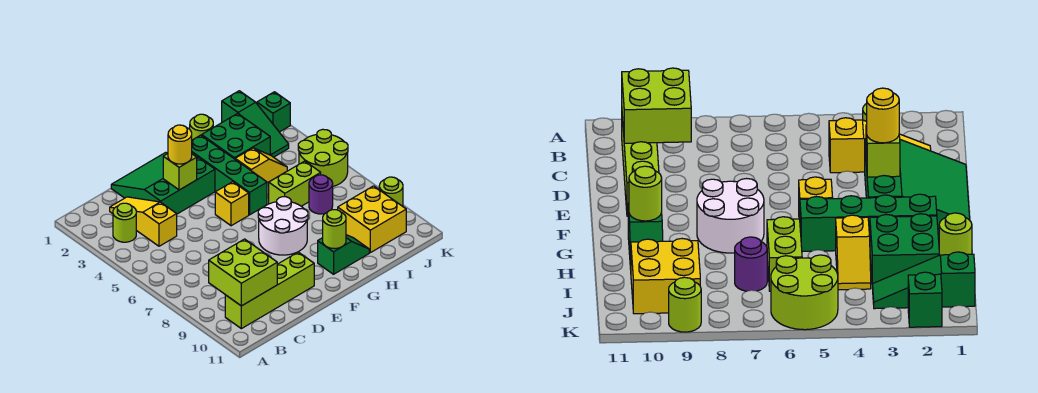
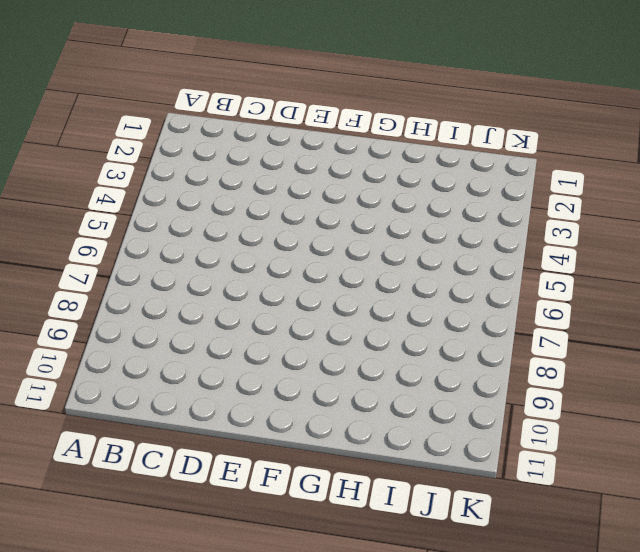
none -> lime round brick B3 level 1
none -> lime brick B10:E10 level 1
none -> yellow slope C2:C4 level 1 top 4

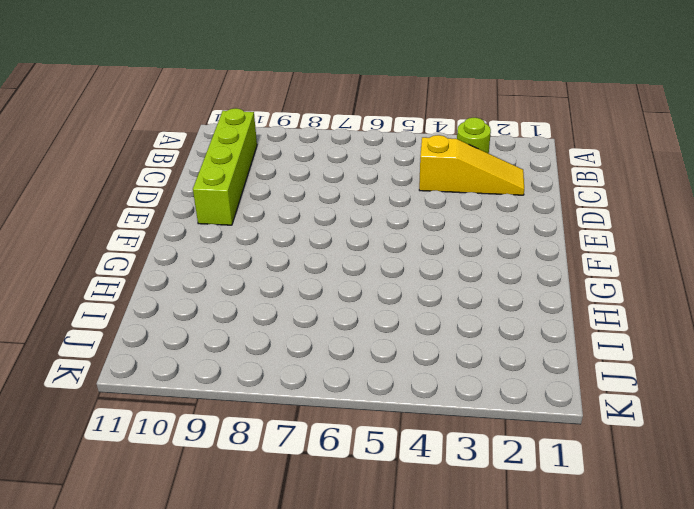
none -> green slope D1:F3 level 1 top 3
none -> yellow brick F5 level 1
none -> white round brick F7:G8 level 1

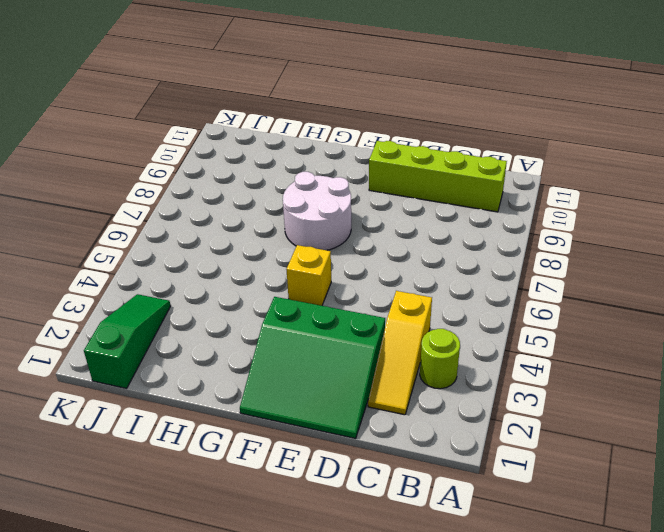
none -> green brick G2:G5 level 1
none -> green slope G10:H10 level 1 top G
none -> lime round brick H1 level 1

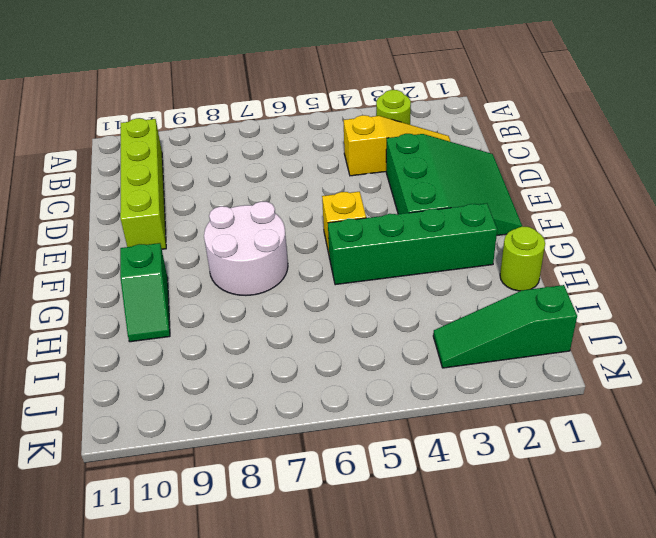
none -> green brick H2:I3 level 1
none -> yellow slope H4:I4 level 1 top H
none -> lime brick H6:I6 level 1

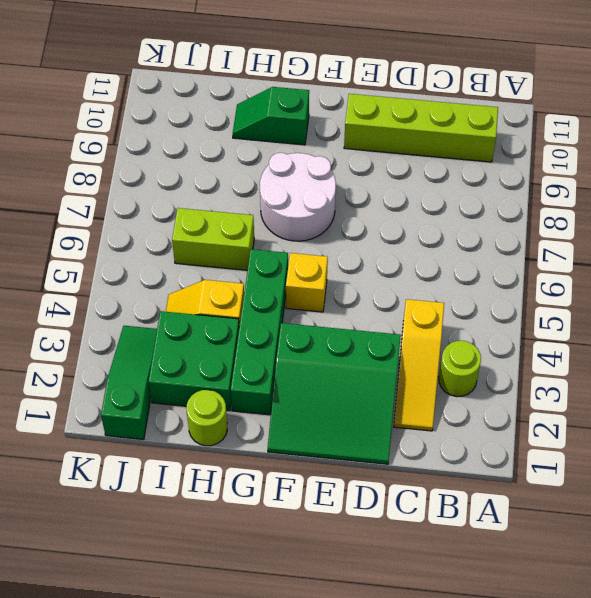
none -> purple round brick I7 level 1
none -> yellow brick I9:J10 level 1
none -> lime round brick J5:K6 level 1

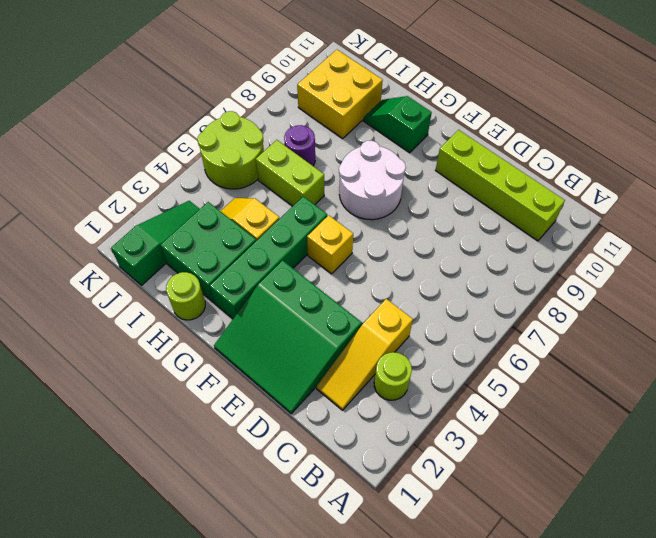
none -> green brick K2 level 1
none -> lime round brick K9 level 1
none -> lime brick B9:C10 level 2

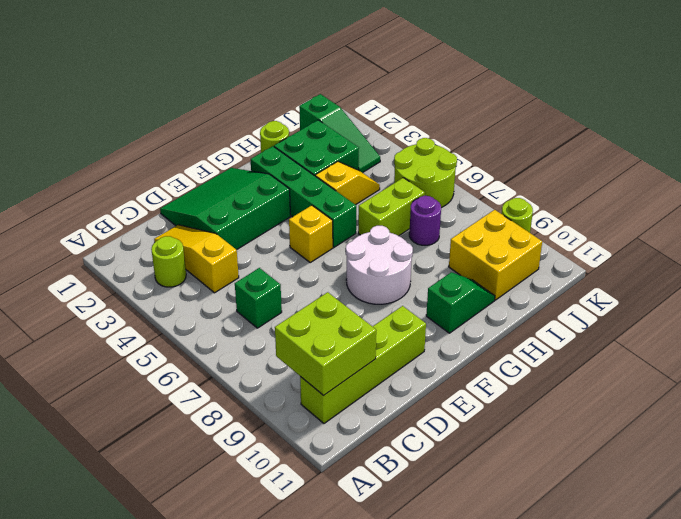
green brick C6 level 1 -> green brick K2 level 1
none -> lime brick E3 level 2
none -> lime round brick G10 level 2
none -> yellow round brick E3 level 3

